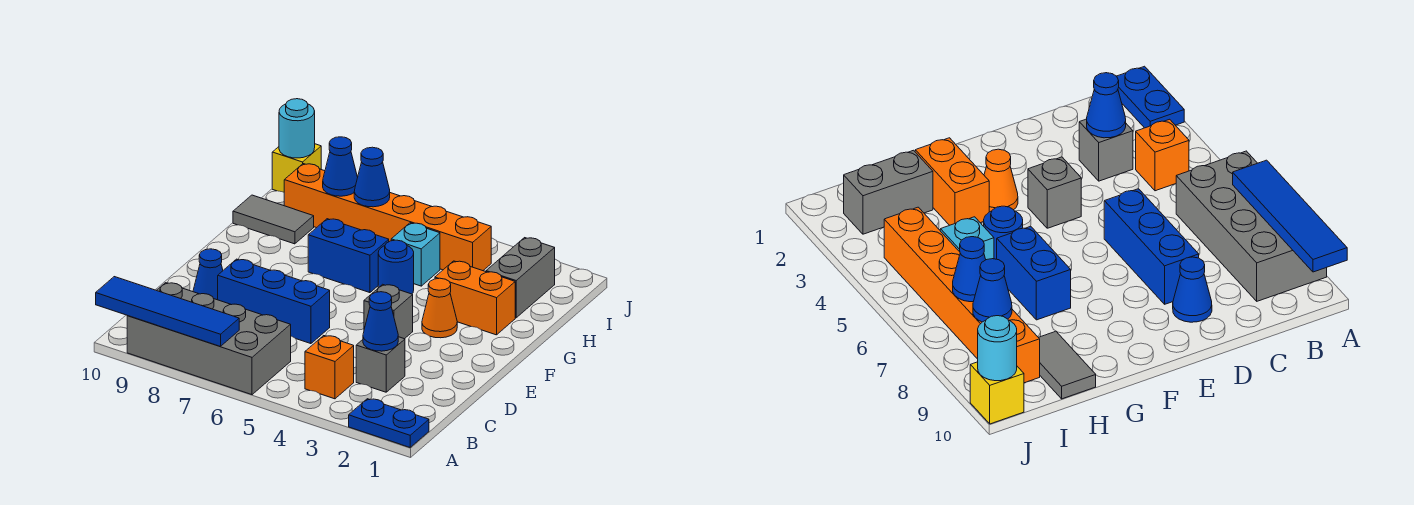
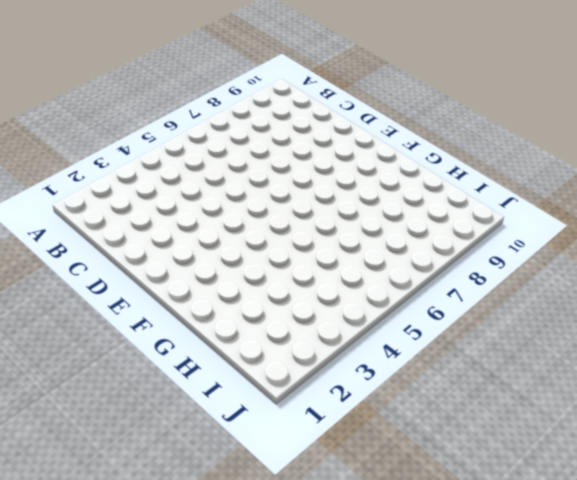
none -> blue plate A1:A2 level 1
none -> grey brick A6:B9 level 1
none -> orange brick B4 level 1

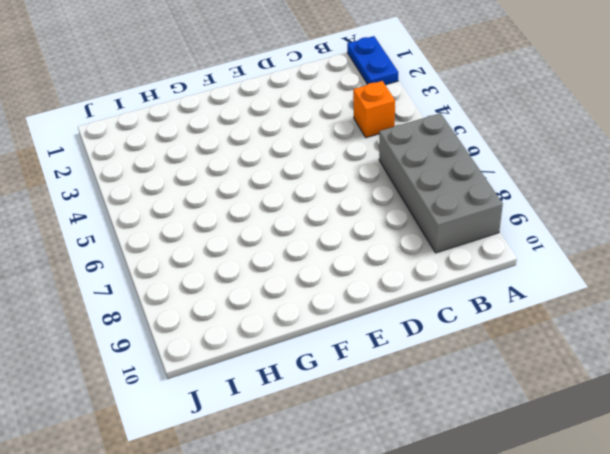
none -> grey brick C3 level 1
none -> blue brick D6:D8 level 1
none -> blue cone D9 level 1

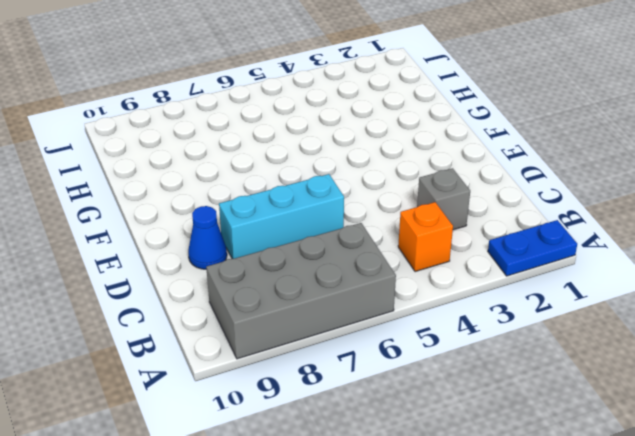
cyan brick D6:D8 level 1 -> blue brick D6:D8 level 1
none -> grey brick E4 level 1
none -> orange cone F3 level 1
none -> orange brick G2:G3 level 1

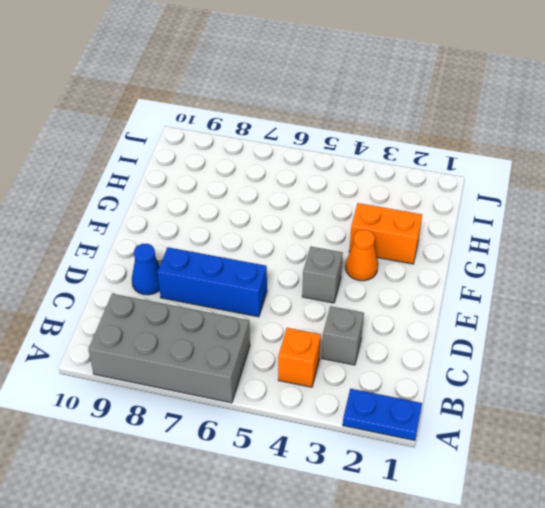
none -> blue round brick G5 level 1
none -> blue brick G6:G7 level 1
none -> grey brick H2:I2 level 1

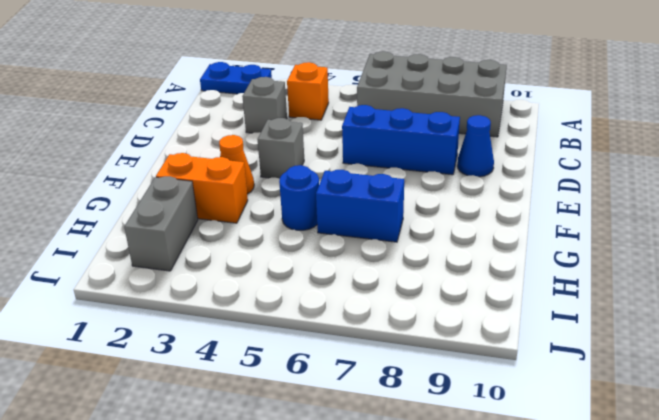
none -> cyan brick H5 level 1
none -> grey tile H9:H10 level 1
none -> orange brick I4:I9 level 1

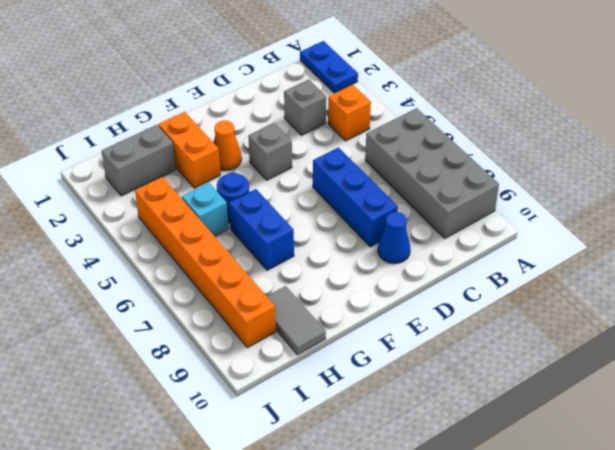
none -> yellow brick J10 level 1
none -> blue tile A7:A10 level 2
none -> blue cone C3 level 2

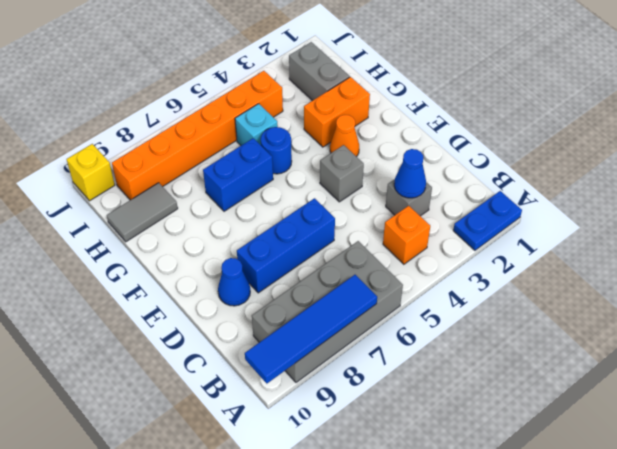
none -> blue cone I7 level 2
none -> blue cone I8 level 2
none -> cyan round brick J10 level 2

